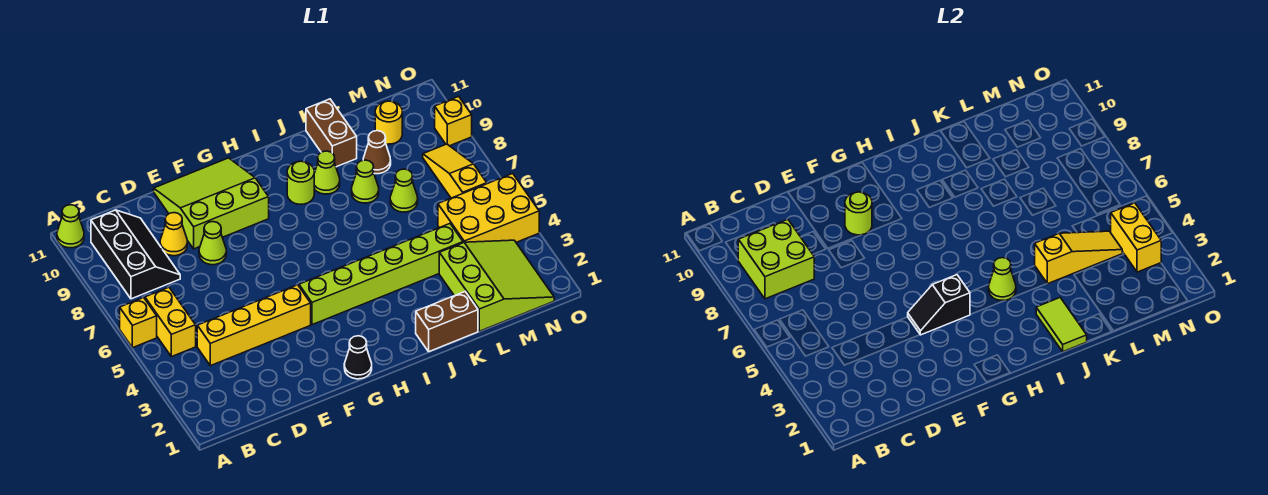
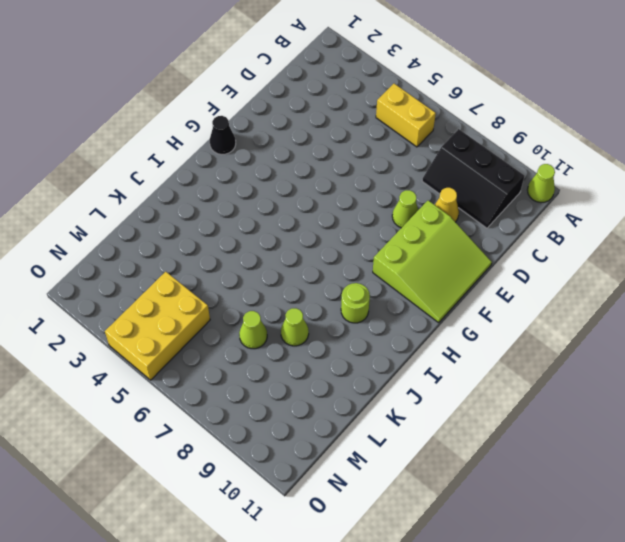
none -> yellow brick A6 level 1
none -> yellow brick C4:F4 level 1
none -> lime brick G4:L4 level 1

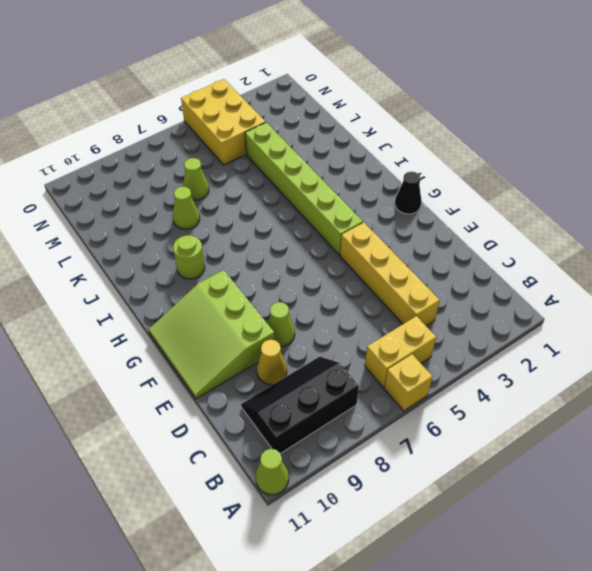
none -> brown brick J1:K1 level 1
none -> lime cone J9 level 1
none -> brown brick K10:K11 level 1

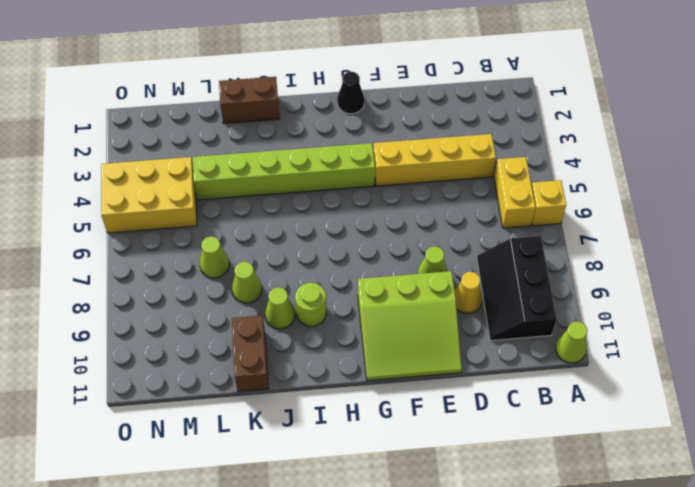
none -> lime slope L1:N3 level 1 top L
none -> brown cone L9 level 1
none -> yellow round brick M10 level 1

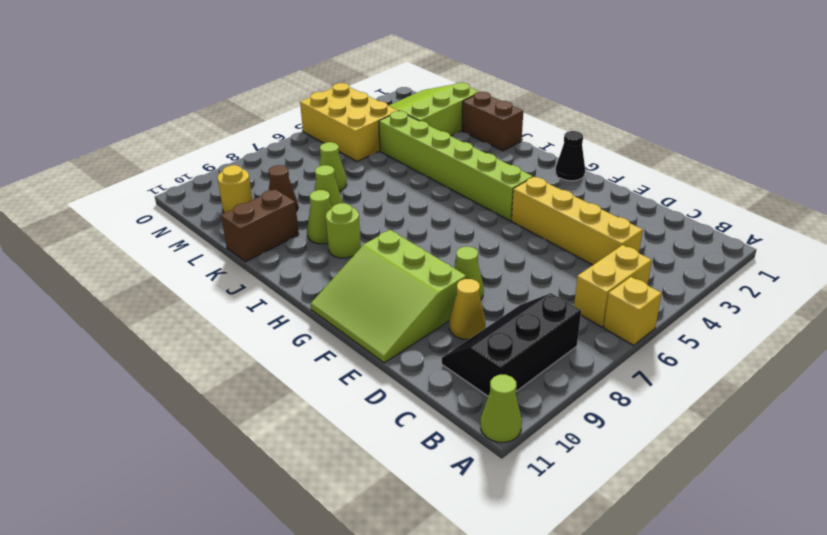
none -> yellow slope N6:N8 level 1 top 6
none -> yellow brick O9 level 1
none -> lime brick B8:C9 level 2

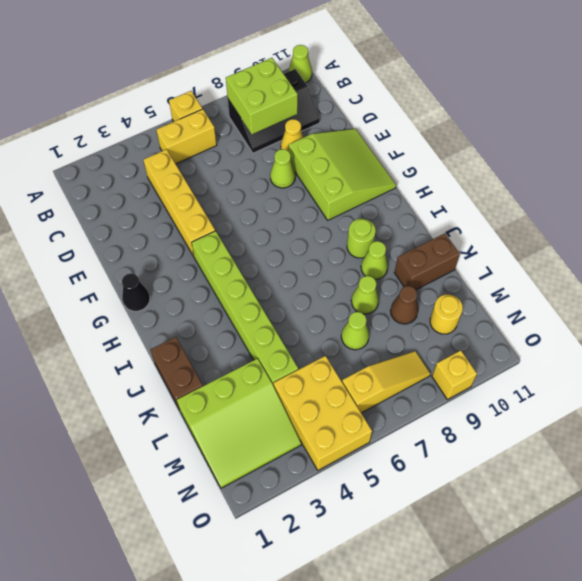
none -> black slope F4:G4 level 2 top G
none -> lime round brick F9 level 2
none -> lime cone I4 level 2

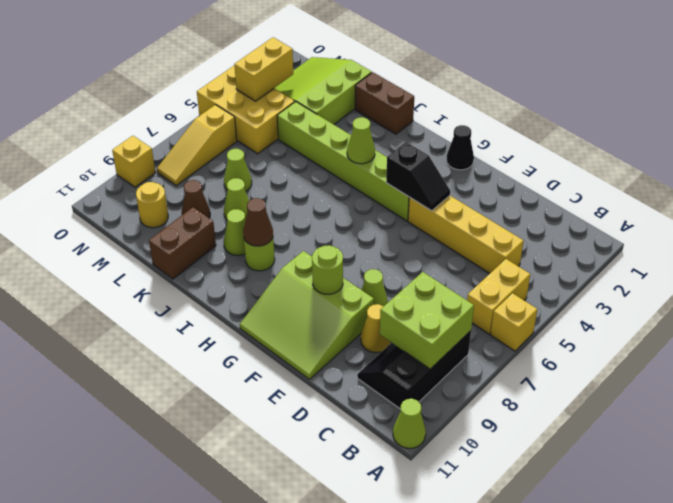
brown cone I9 level 2 -> none
none -> lime tile J1:J2 level 2
none -> yellow slope K4:M4 level 2 top K

